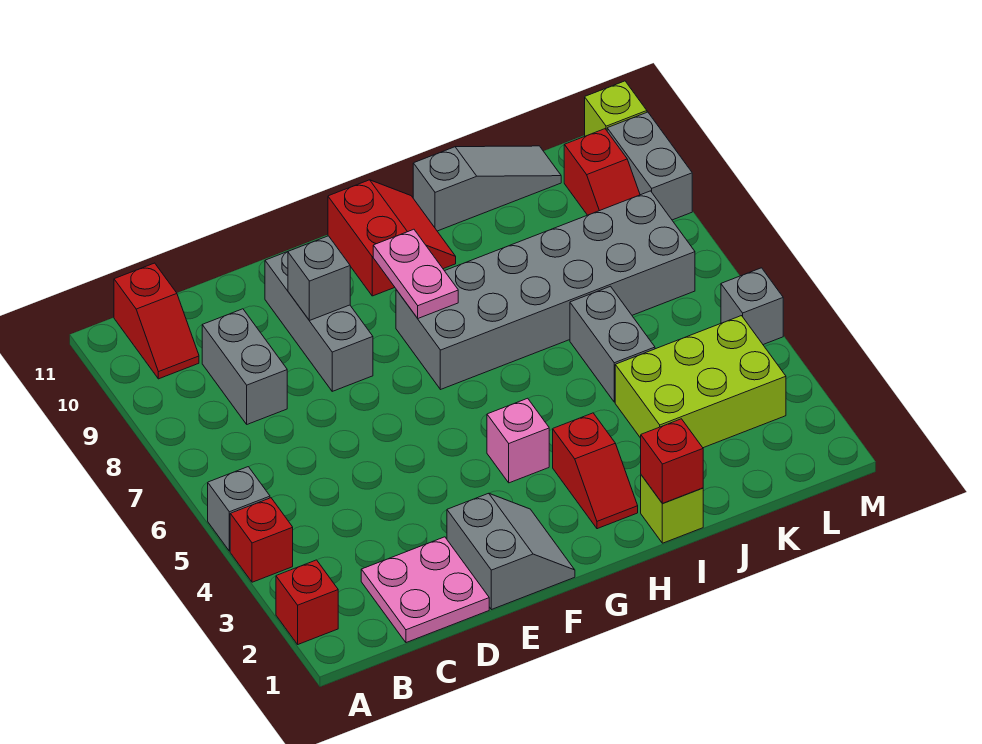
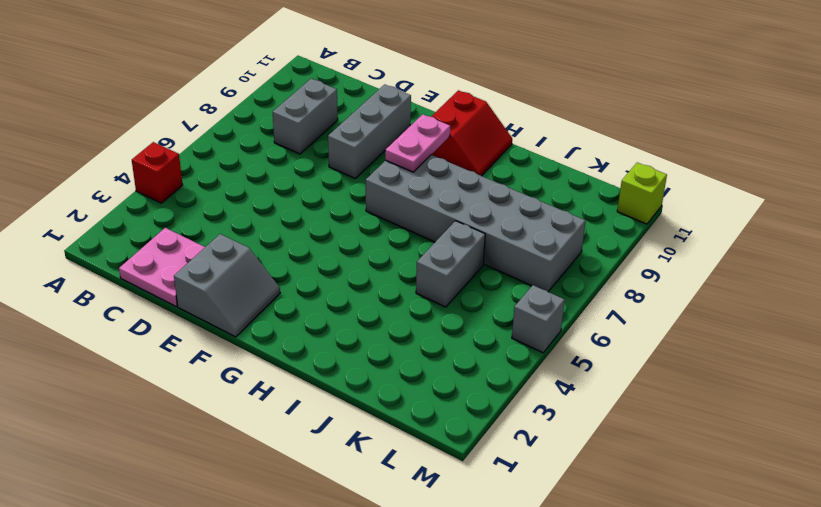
none -> red brick A2 level 1
none -> grey brick A5 level 1
none -> red slope B10:B11 level 1 top 11

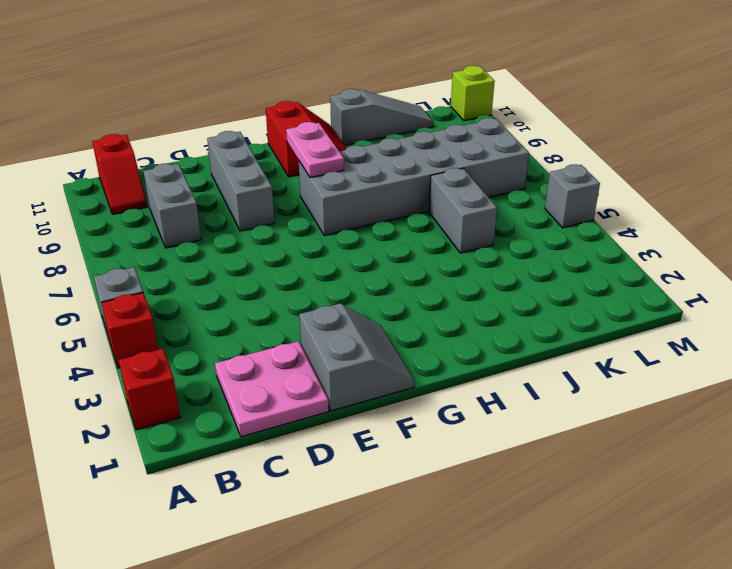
none -> pink brick G4 level 1
none -> red slope H2:H3 level 1 top 3
none -> lime brick I1 level 1

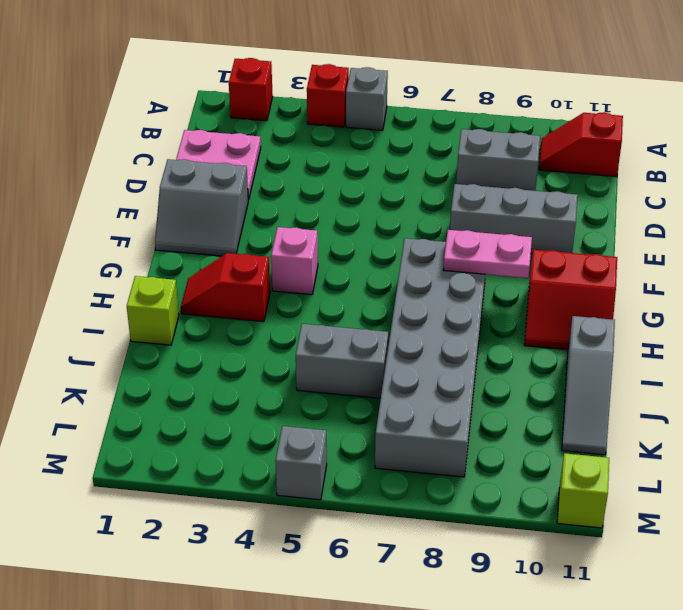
none -> lime brick J3:L4 level 1
none -> red slope L9:L10 level 1 top 10
none -> grey brick M9:M10 level 1

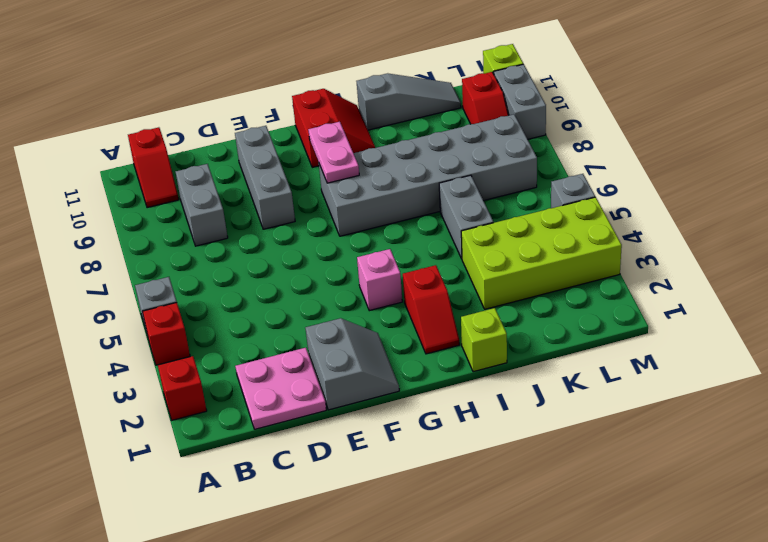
lime brick J3:M4 level 1 -> lime brick J3:L4 level 1
none -> grey brick E9 level 2
none -> red brick I1 level 2

